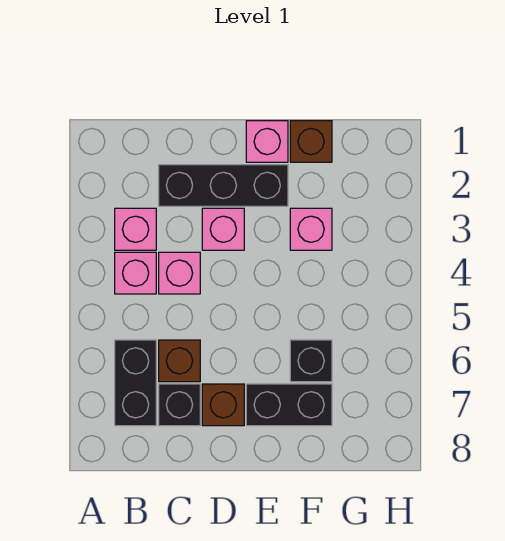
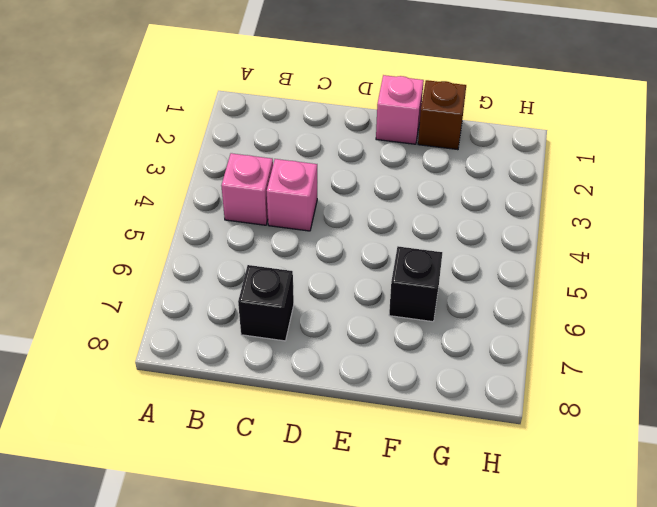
none -> pink brick B3 level 1
none -> black brick B6:B7 level 1
none -> black brick C2:E2 level 1

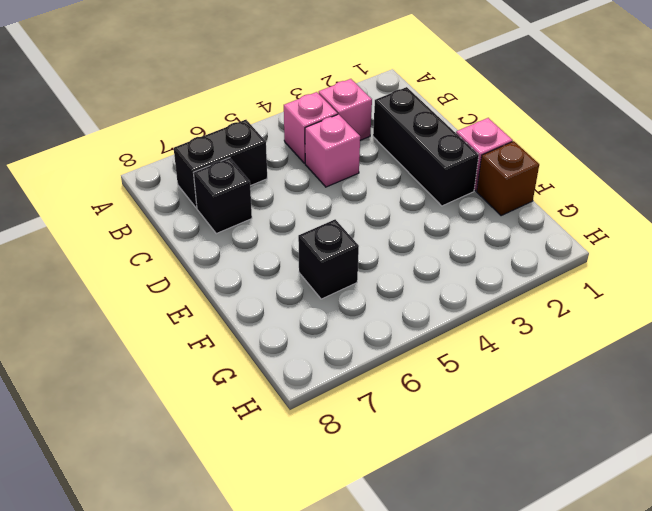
none -> brown brick C6 level 1
none -> pink brick D3 level 1
none -> brown brick D7 level 1

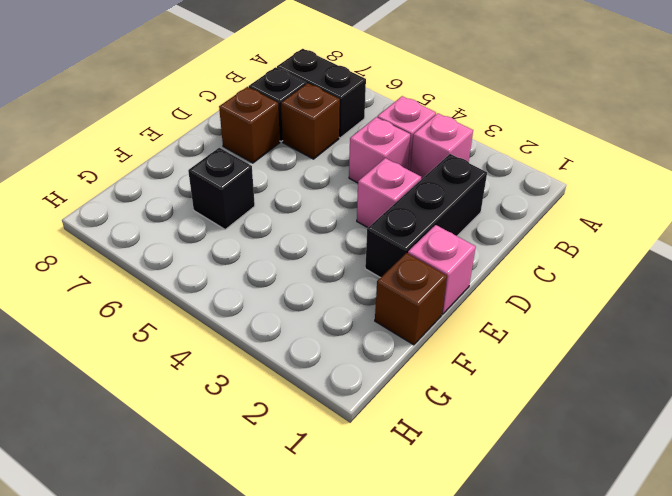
none -> black brick E7:F7 level 1
none -> pink brick F3 level 1

